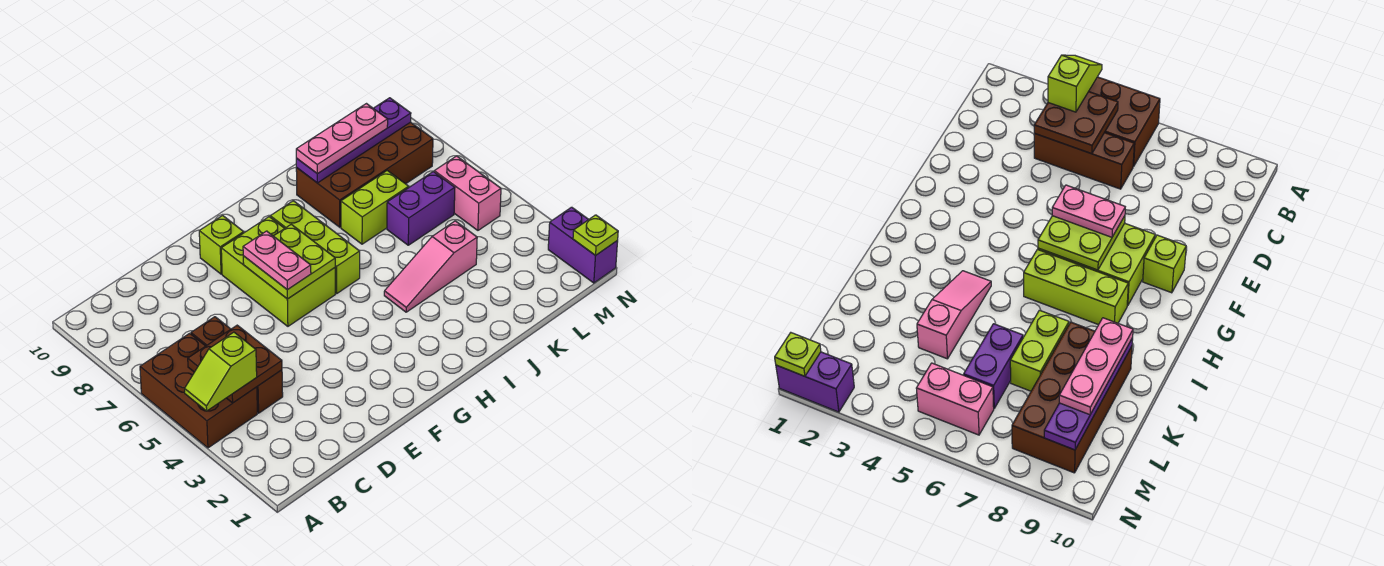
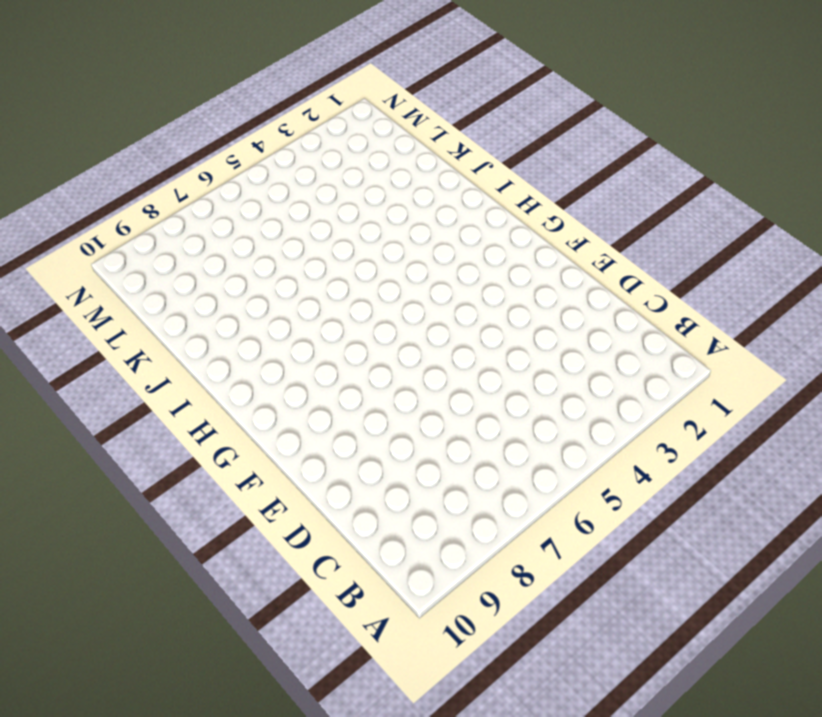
none -> brown brick A4:B6 level 1
none -> brown brick C4:C6 level 1
none -> lime brick F6:G8 level 1

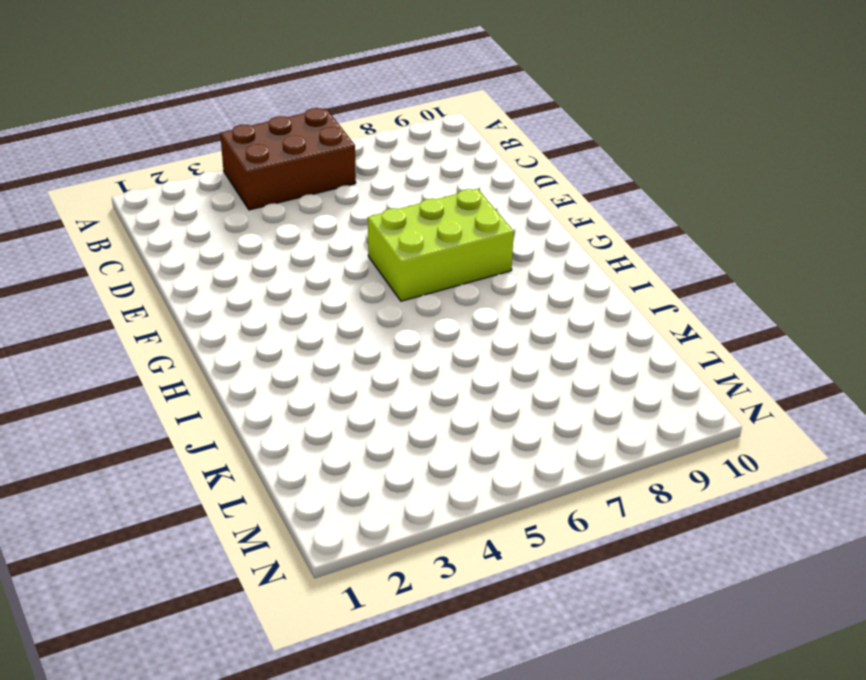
none -> brown brick C4:C6 level 1
none -> lime brick F9 level 1
none -> lime brick H6:H8 level 1

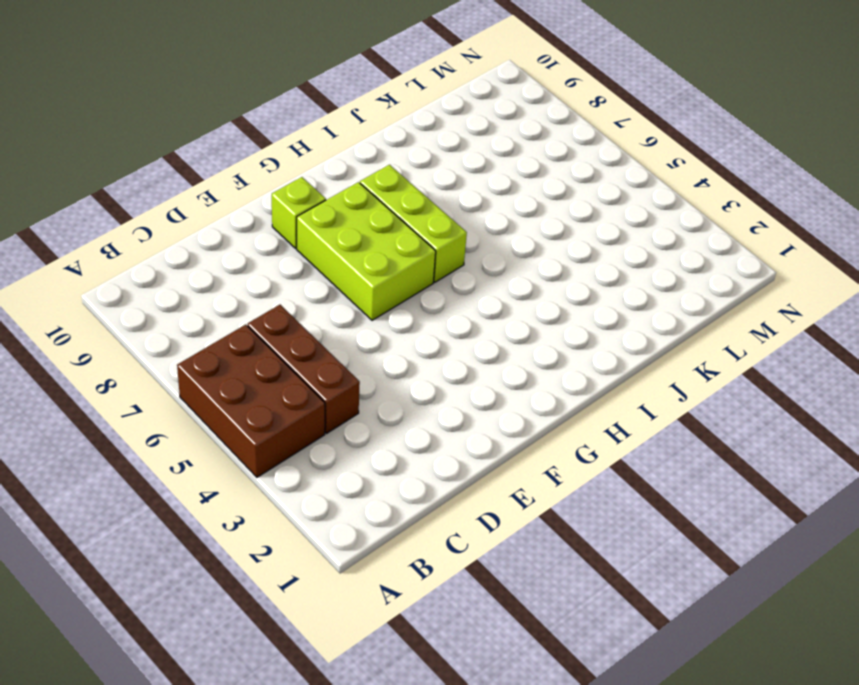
none -> pink slope I4:K4 level 1 top K
none -> lime brick J7:K7 level 1
none -> brown brick J8:M9 level 1

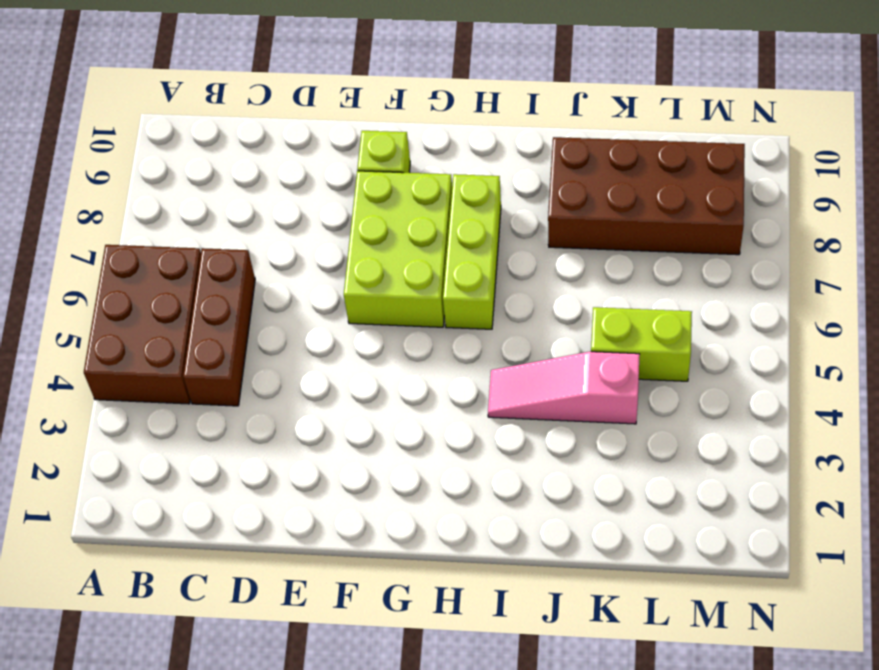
lime brick K5:L5 level 1 -> lime brick J7:K7 level 1
none -> purple brick K6:L6 level 1
none -> pink brick M5:M6 level 1
none -> purple brick N1:N2 level 1

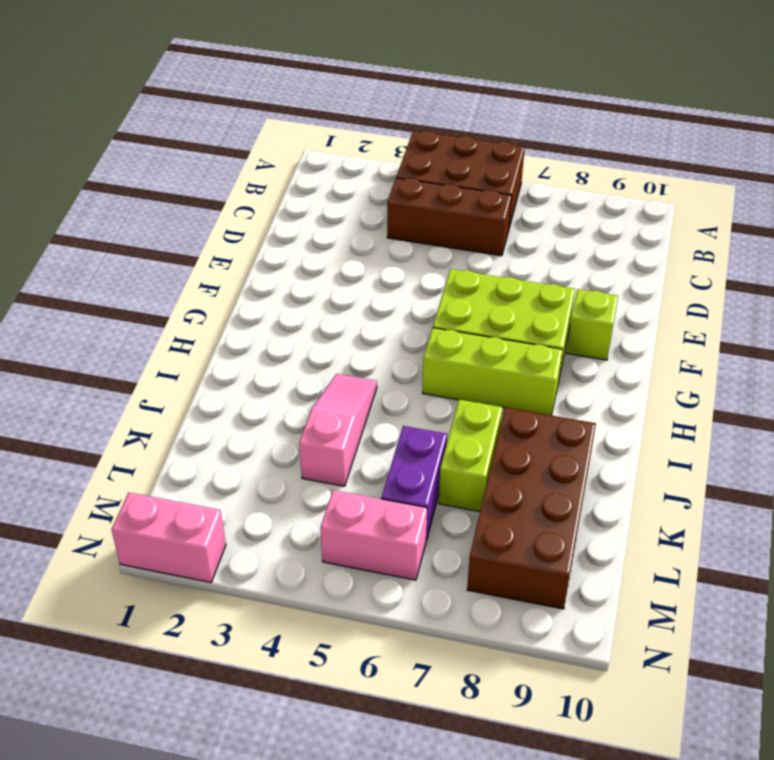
pink brick N1:N2 level 1 -> purple brick N1:N2 level 1
none -> brown plate B4:C5 level 2
none -> lime plate F6:G7 level 2
none -> purple plate J9:M9 level 2

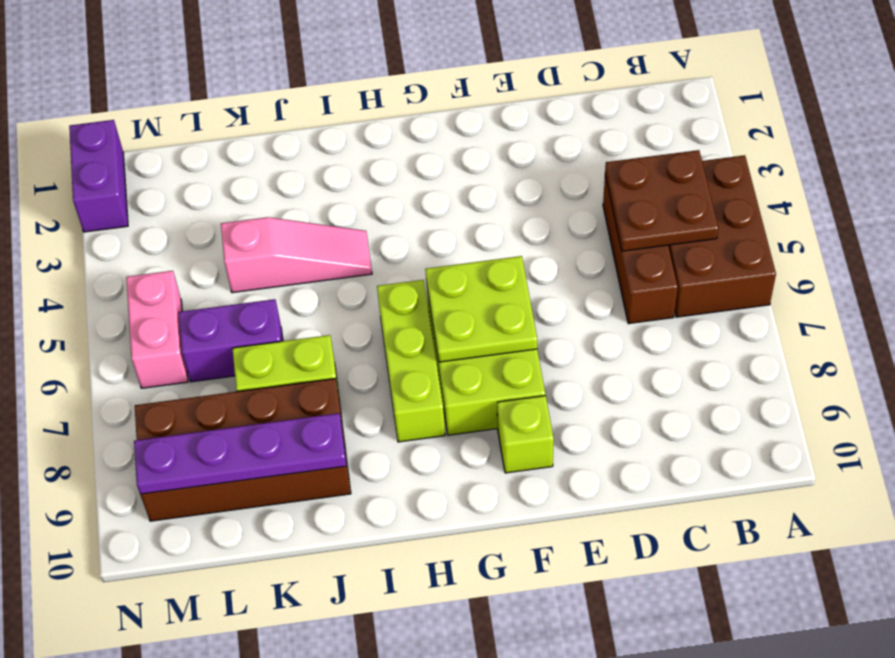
none -> lime plate N1 level 2
none -> lime slope A4:B4 level 3 top B
none -> pink plate F6:F7 level 3

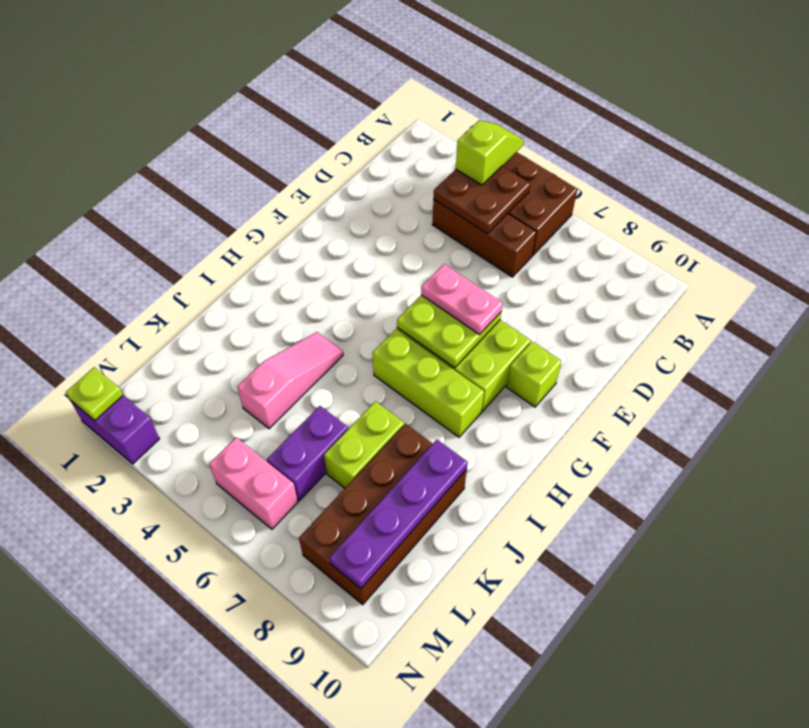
none -> pink plate J9:L9 level 3

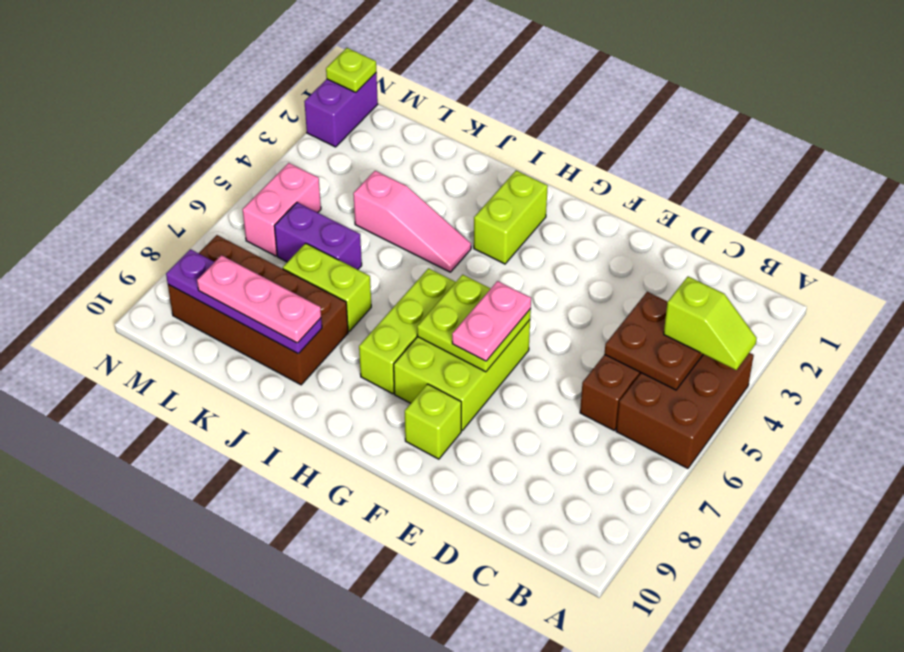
lime brick H2:H3 level 1 -> none

